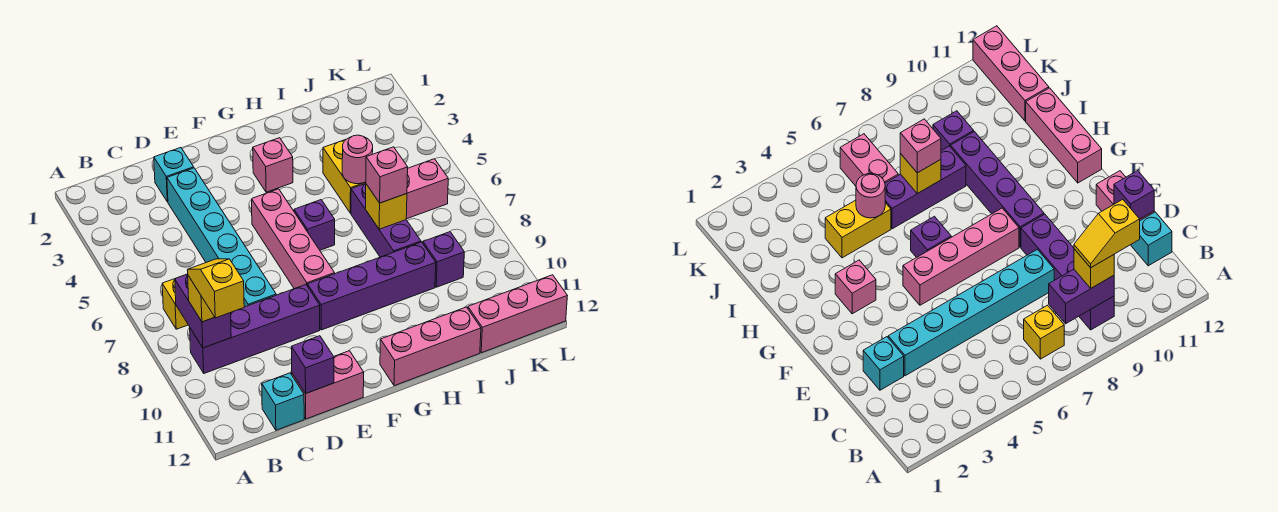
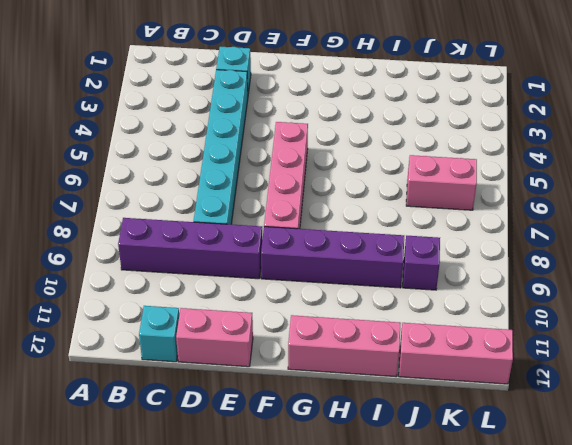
none -> yellow brick B7 level 1
none -> pink brick G3 level 1
none -> purple brick G6 level 1

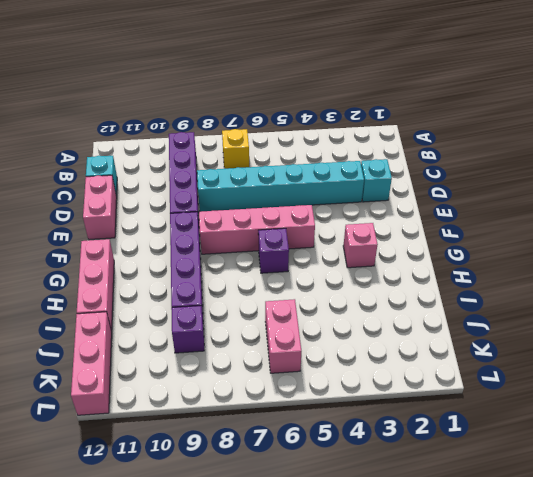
none -> yellow brick I4:I5 level 1
none -> purple brick I6:I8 level 1
none -> purple brick B8:B9 level 2

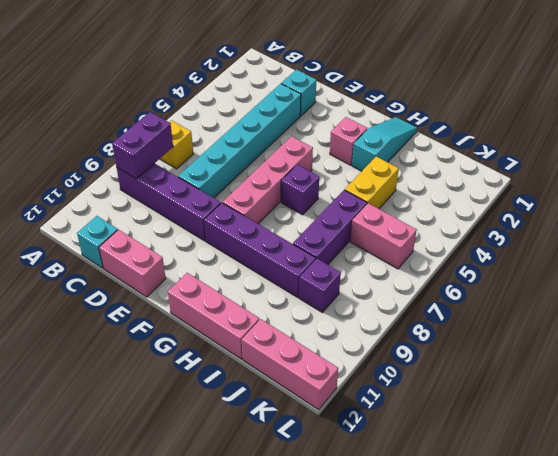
cyan slope H1:H3 level 1 top 3 -> none
none -> purple brick D12 level 2
none -> pink round brick I5 level 2
none -> yellow brick I7 level 2

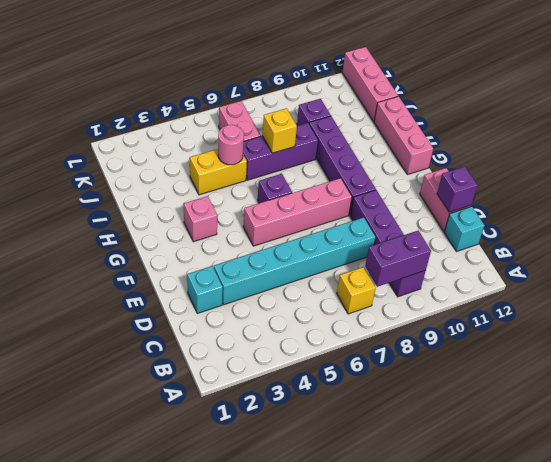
none -> yellow brick B9 level 3
none -> pink brick I7 level 3
none -> yellow slope B9:B10 level 4 top 10

